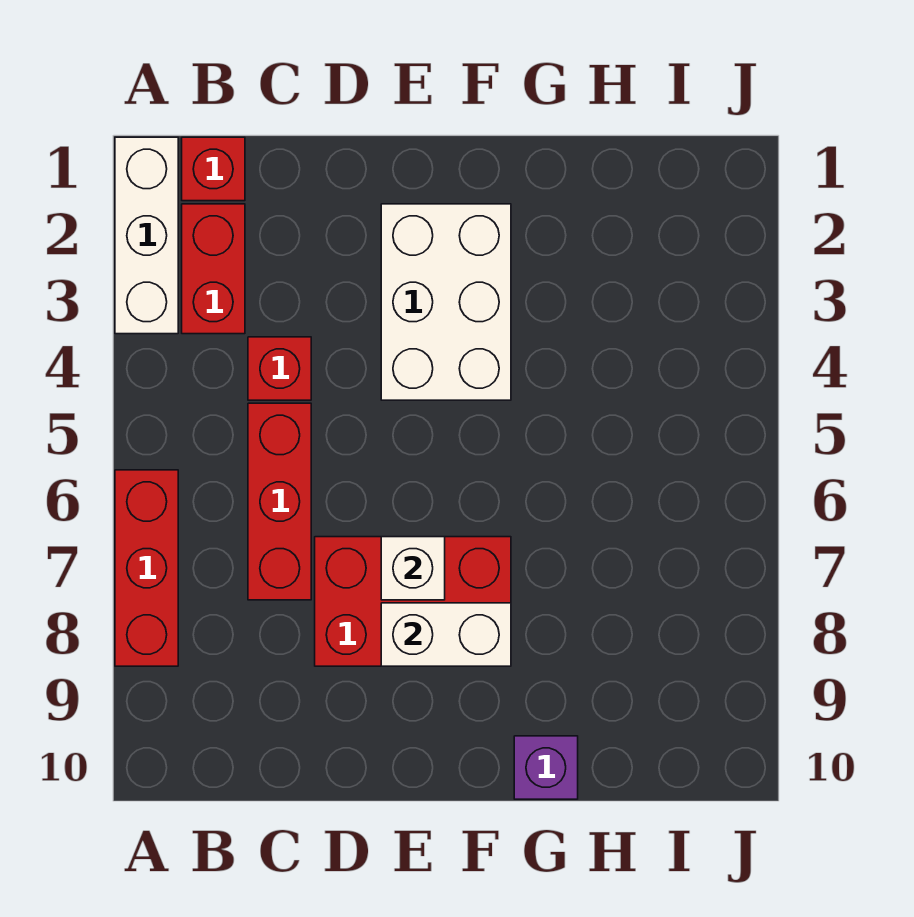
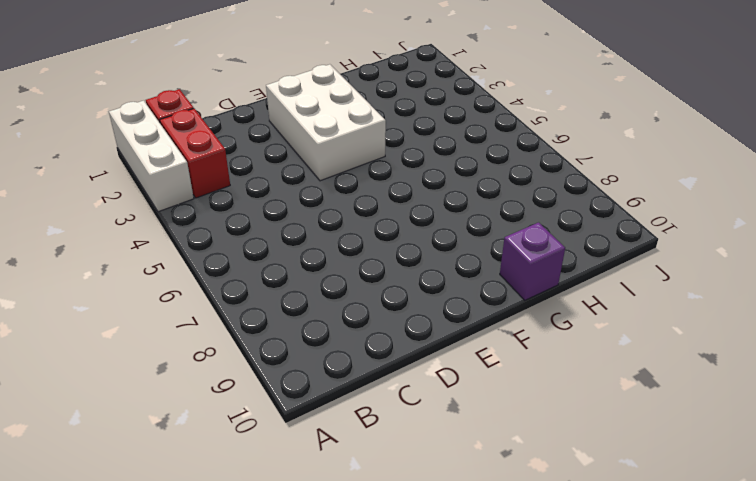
none -> red brick A6:A8 level 1
none -> red brick C4 level 1

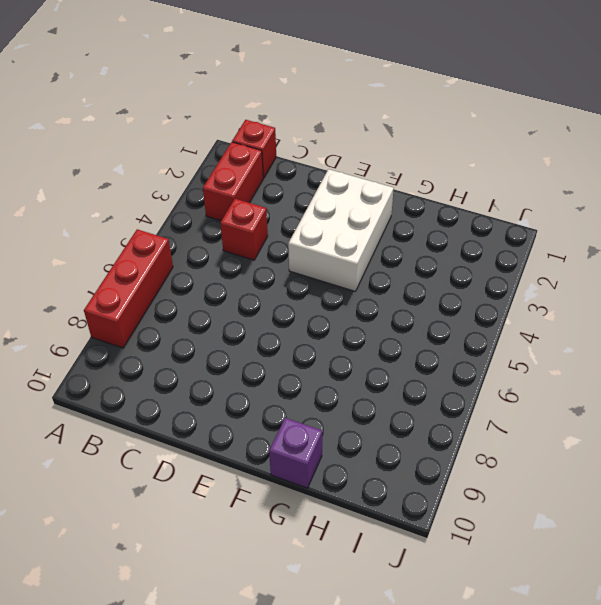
none -> white brick A1:A3 level 1
none -> red brick C5:C7 level 1

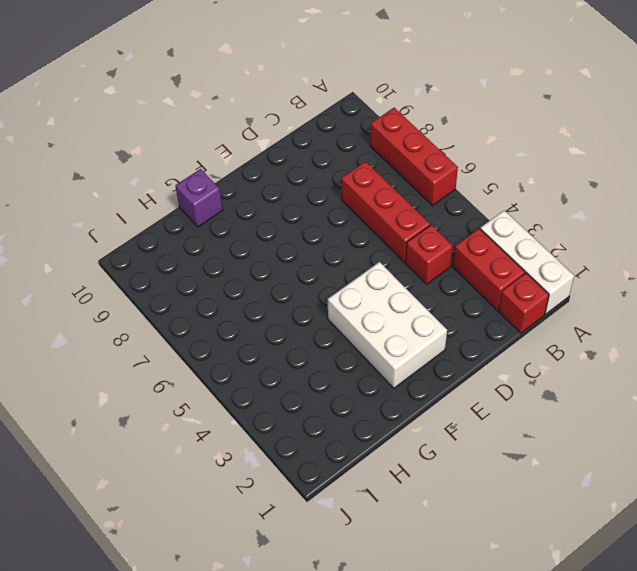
none -> red brick D7:F8 level 1
none -> white brick E7 level 2

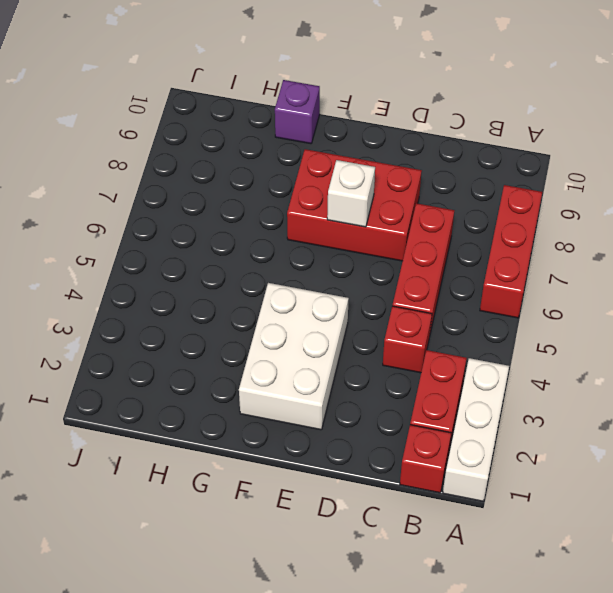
none -> white brick E8:F8 level 2

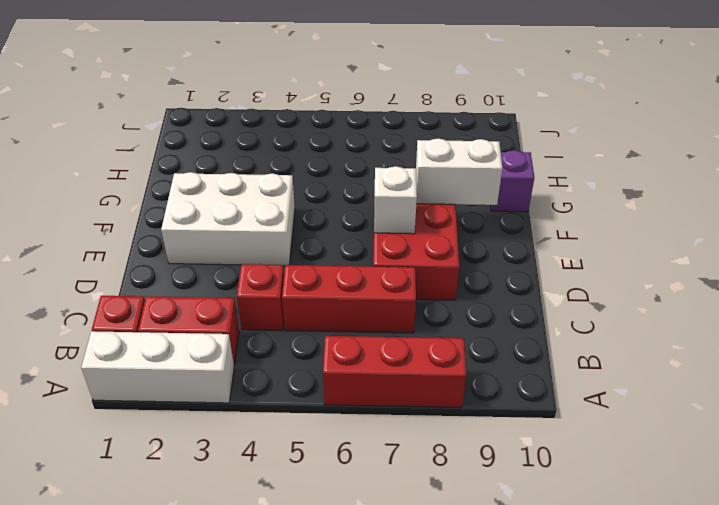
white brick F8:F9 level 2 -> white brick E8:F8 level 2

